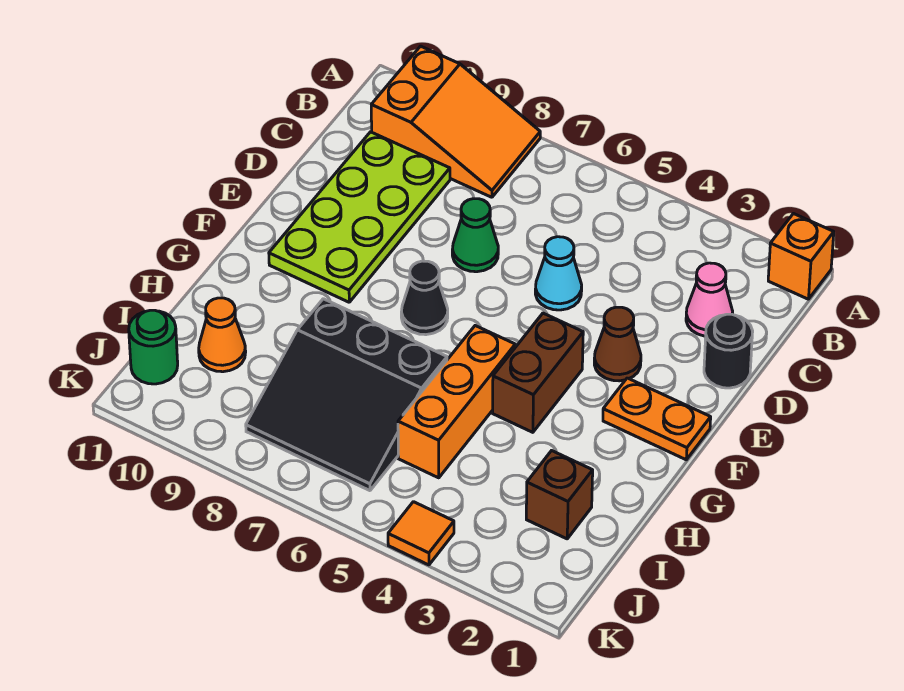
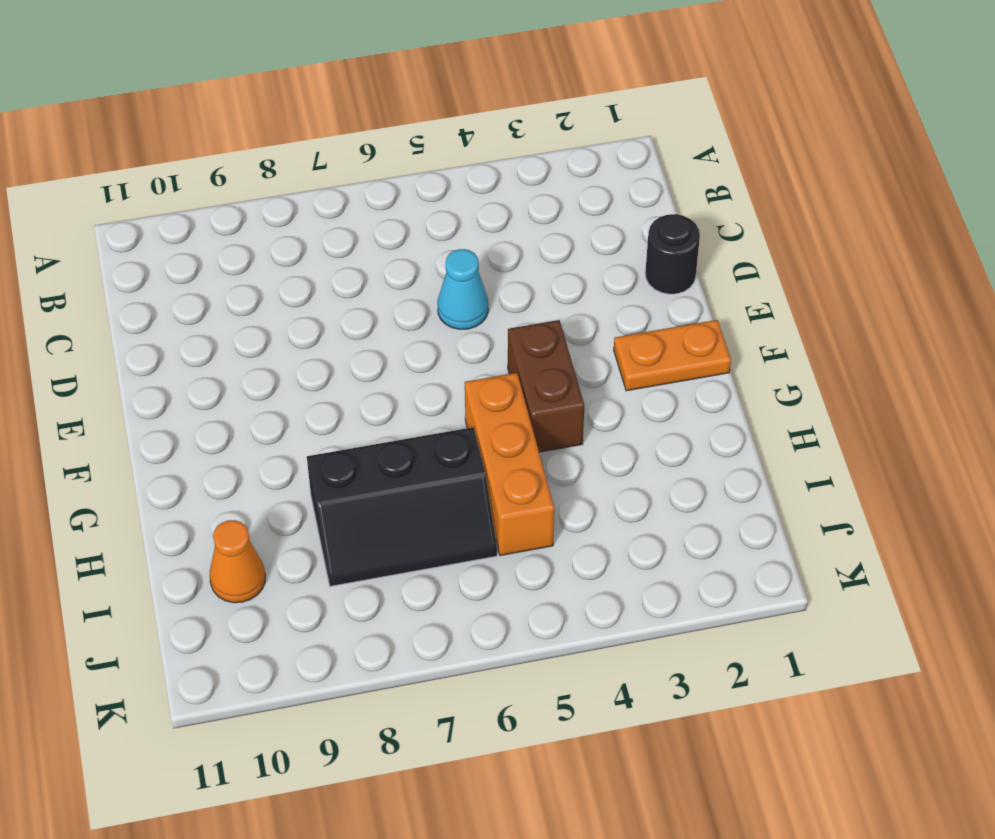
black slope H6:I8 level 1 top H -> black slope H6:J8 level 1 top H
none -> orange brick A1 level 1
none -> orange slope A8:B10 level 1 top 10
none -> pink cone C2 level 1

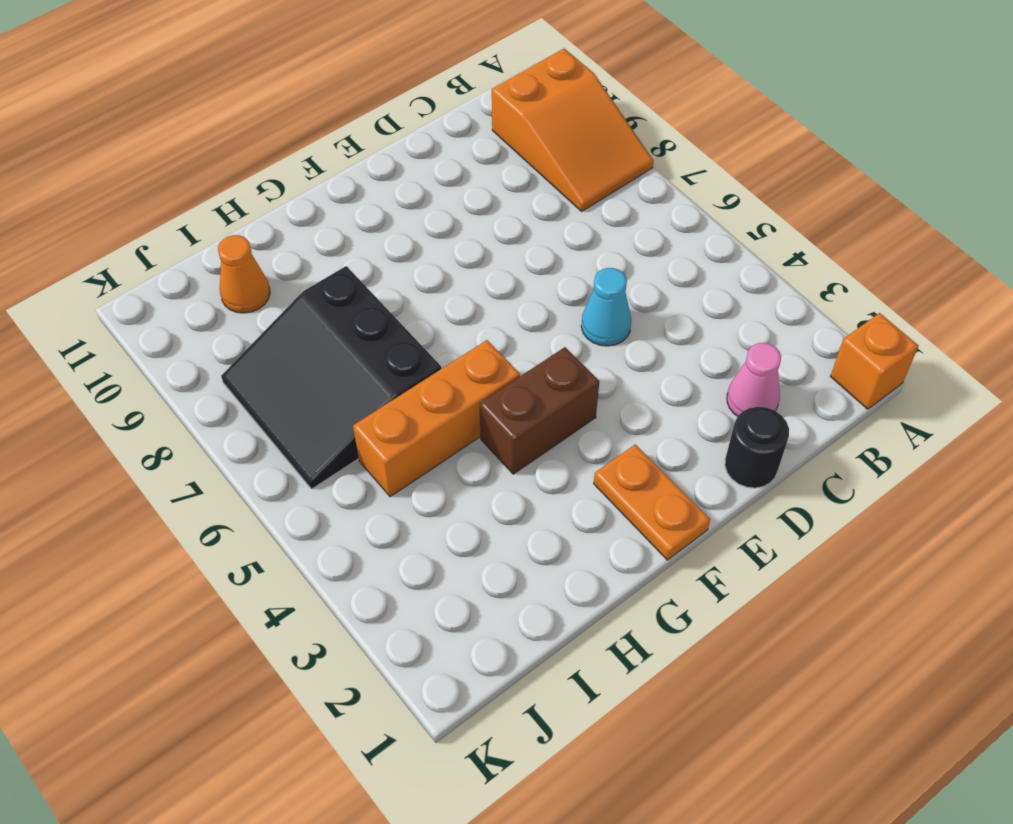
none -> lime plate C9:F10 level 1
none -> green cone D7 level 1
none -> brown cone E3 level 1

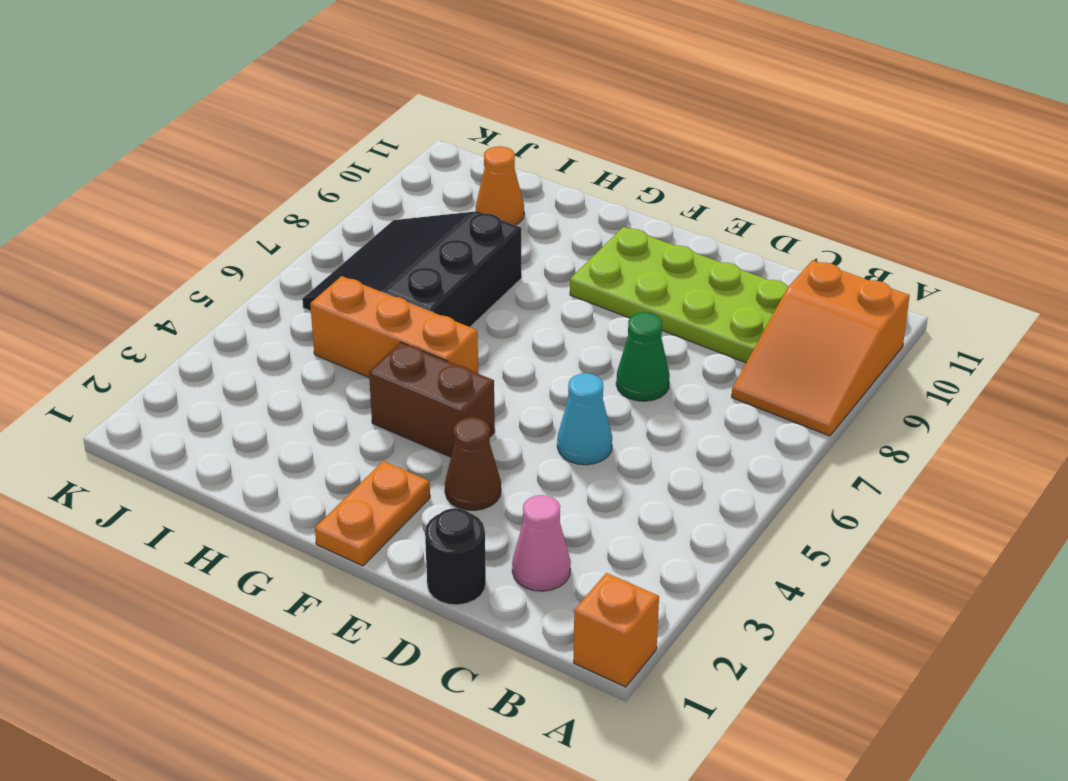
none -> black cone F7 level 1
none -> brown brick I2 level 1
none -> green round brick J11 level 1

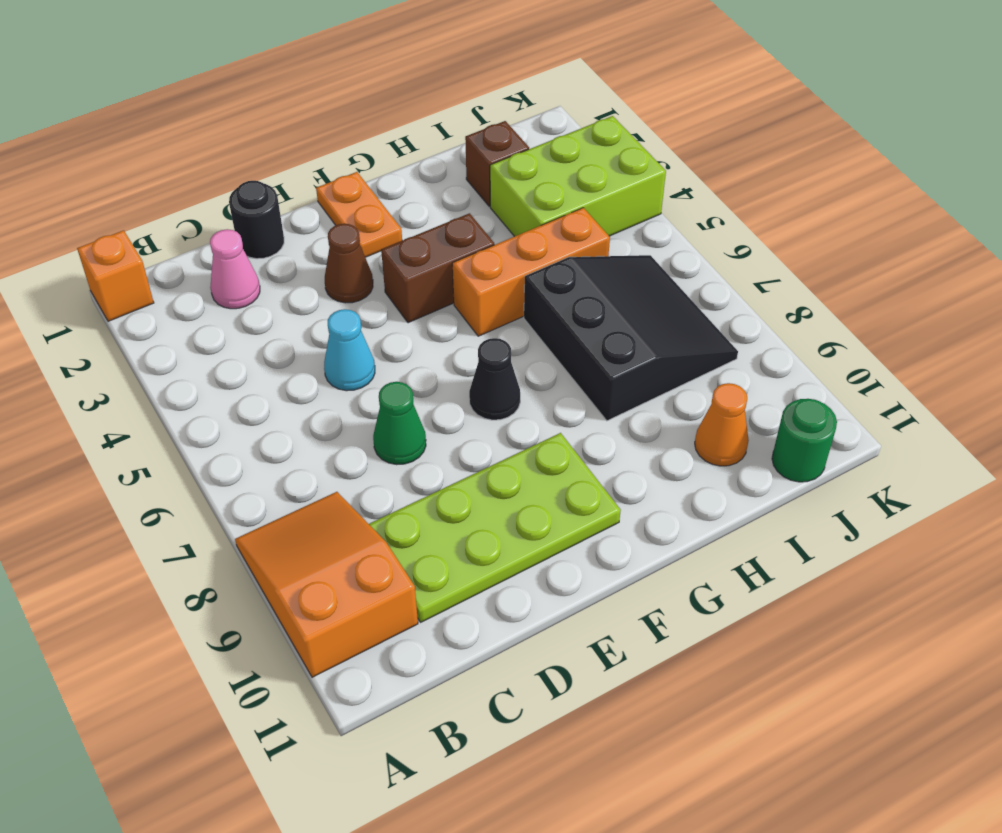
lime brick I3:K4 level 1 -> orange tile K4 level 1

